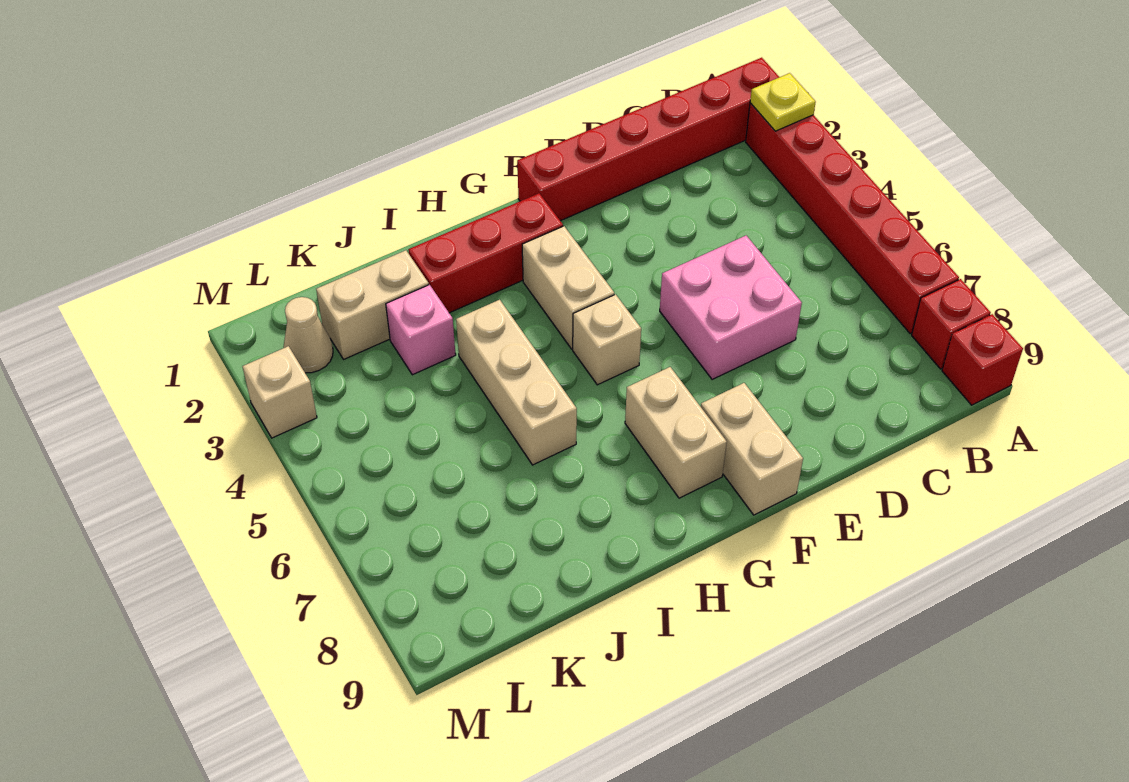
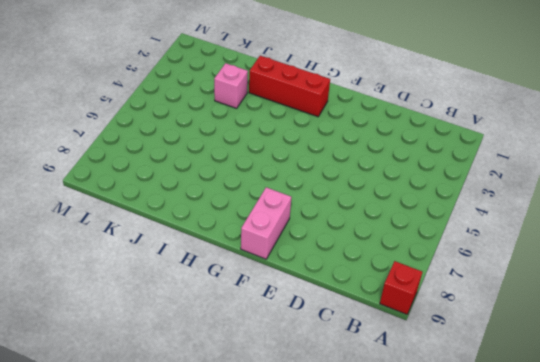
pink brick F8:F9 level 1 -> tan brick F8:F9 level 1
none -> red brick A1:F1 level 1
none -> red brick A2:A7 level 1
none -> red brick A8 level 1

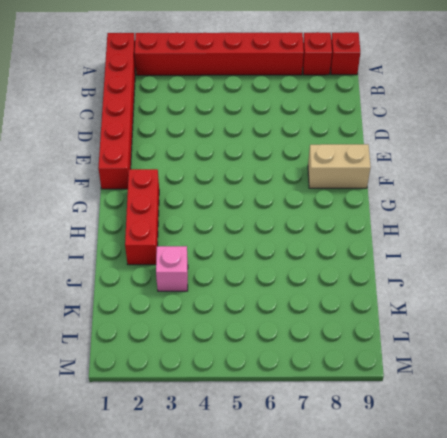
none -> pink brick D5:E6 level 1
none -> tan brick G3:G4 level 1
none -> tan brick G5 level 1

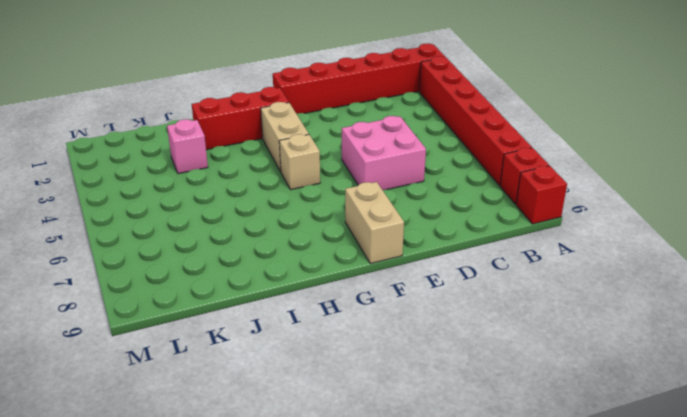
none -> tan brick G7:G8 level 1
none -> tan brick I4:I6 level 1
none -> tan brick J2:K2 level 1

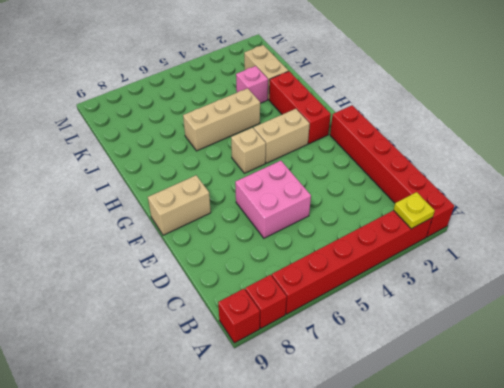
none -> tan brick G7:G8 level 1
none -> tan cone L2 level 1
none -> tan brick M3 level 1

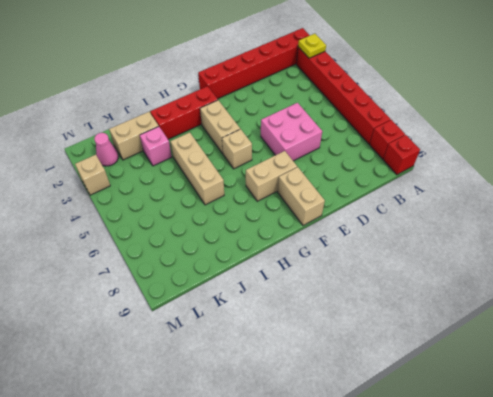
tan brick F7:G7 level 1 -> tan brick G7:G8 level 1
pink cone L2 level 1 -> tan cone L2 level 1

